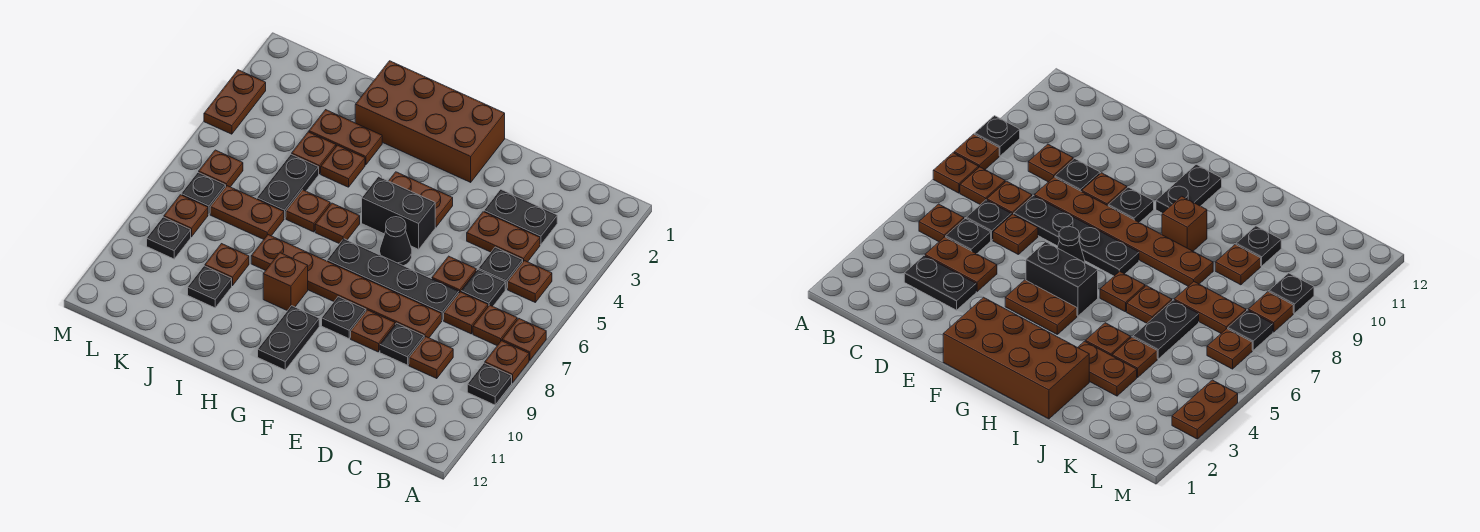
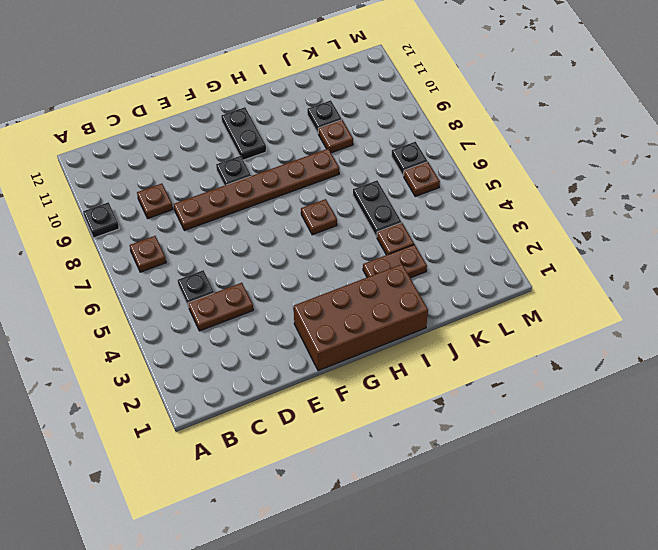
none -> brown plate A7 level 1
none -> brown plate A8 level 1
none -> brown plate B5 level 1
none -> black plate C3:D3 level 1

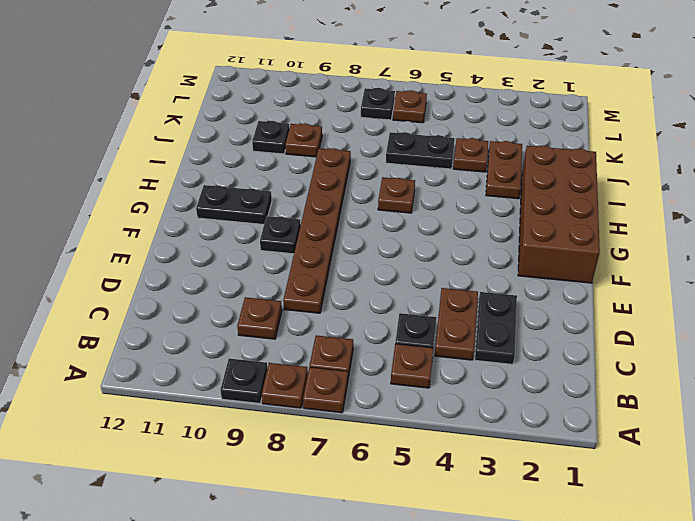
none -> black plate C6 level 1
none -> brown plate C7 level 1
none -> brown plate D6 level 1
none -> black plate D7:G7 level 1

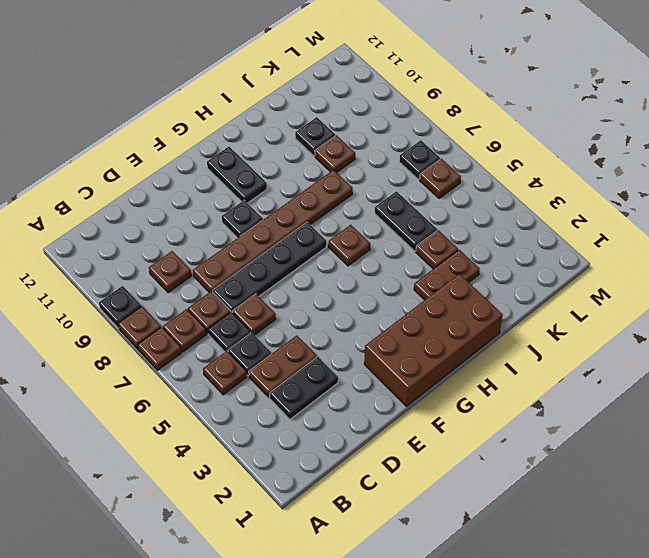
none -> black plate D9 level 1
none -> brown plate E9 level 1
none -> brown plate F4:G4 level 1
none -> black brick F5:G5 level 1

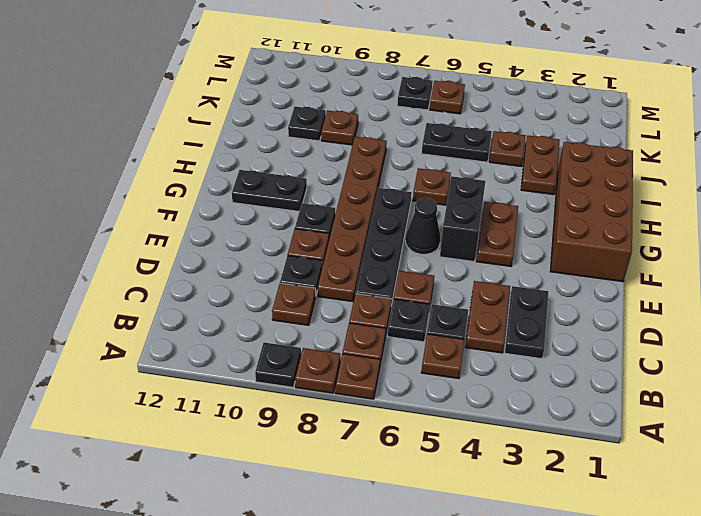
none -> brown brick H9 level 1
none -> brown plate I4 level 1
none -> brown plate I6 level 1
none -> brown plate J7:K7 level 1

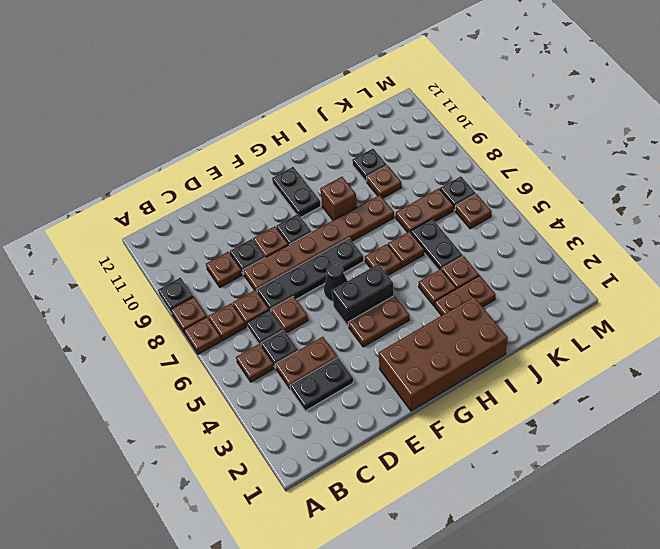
none -> brown plate L8 level 1
none -> black plate L9 level 1
none -> brown plate M3:M4 level 1

